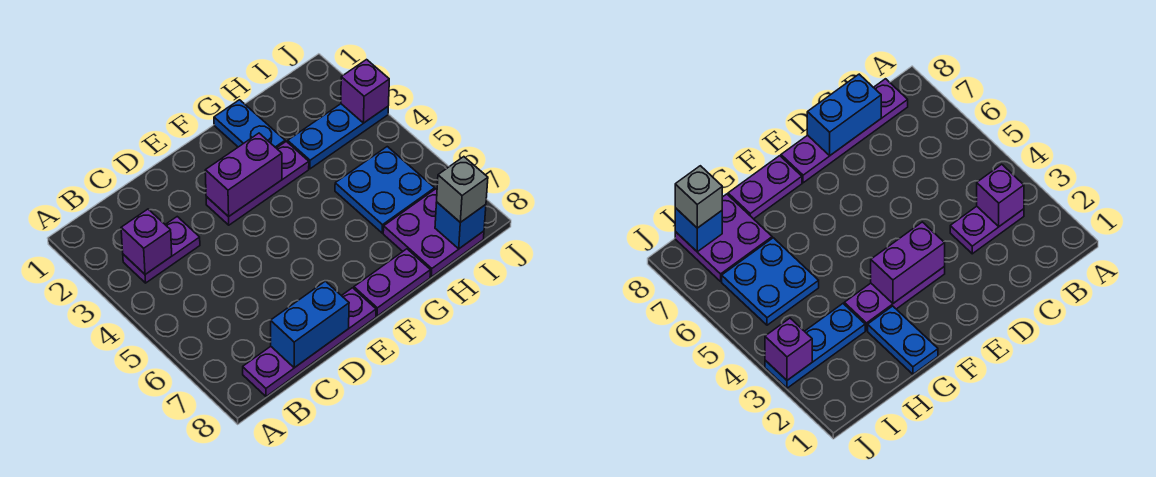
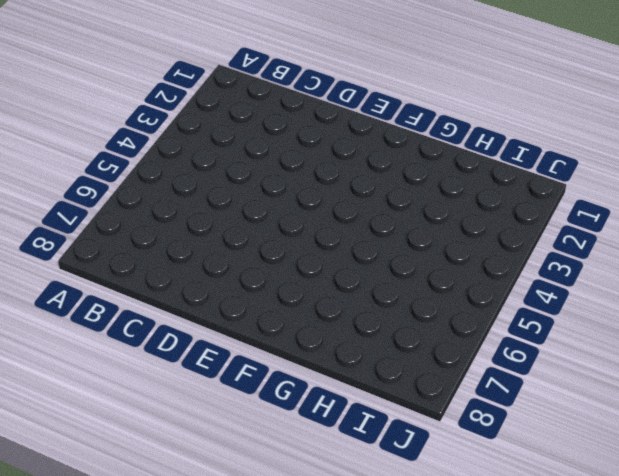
none -> purple plate B3:C3 level 1
none -> purple plate B8:E8 level 1
none -> purple plate E3:G3 level 1

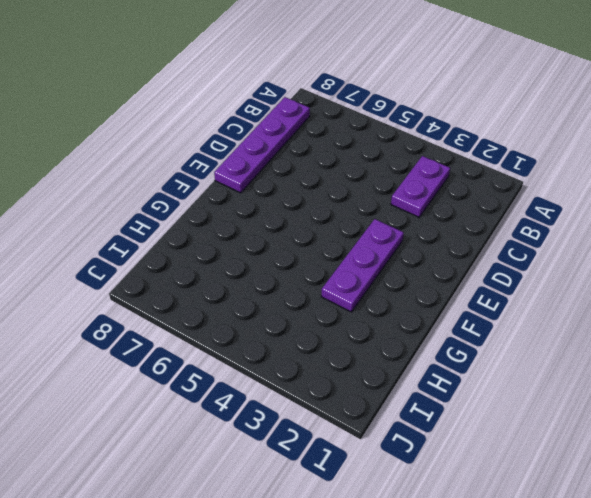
none -> purple plate F8:G8 level 1
none -> blue plate G1:G2 level 1
none -> blue plate H3:J3 level 1

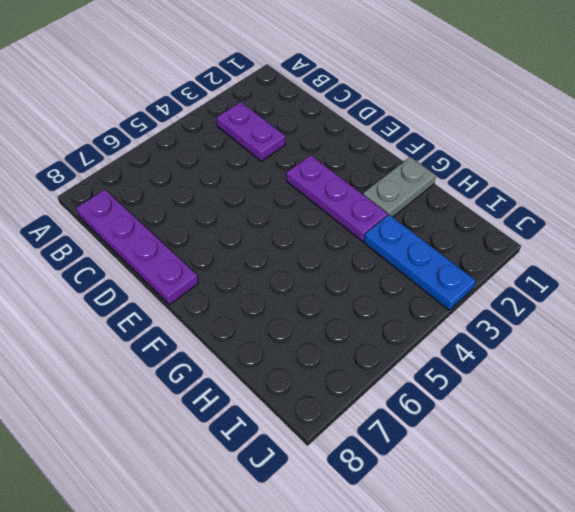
grey plate G1:G2 level 1 -> blue plate G1:G2 level 1
none -> purple plate F8:G8 level 1
none -> blue plate H5:I6 level 1
none -> purple plate H7:I8 level 1

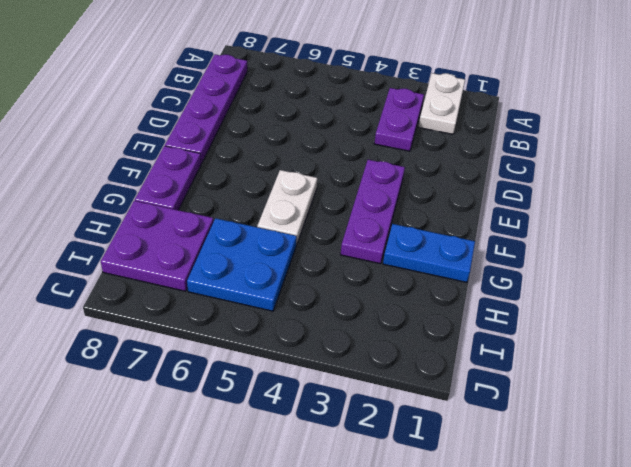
white plate A2:B2 level 1 -> none
white plate F5:G5 level 1 -> none
none -> blue plate H3:J3 level 1
none -> purple brick B3 level 2
none -> blue brick C8:D8 level 2

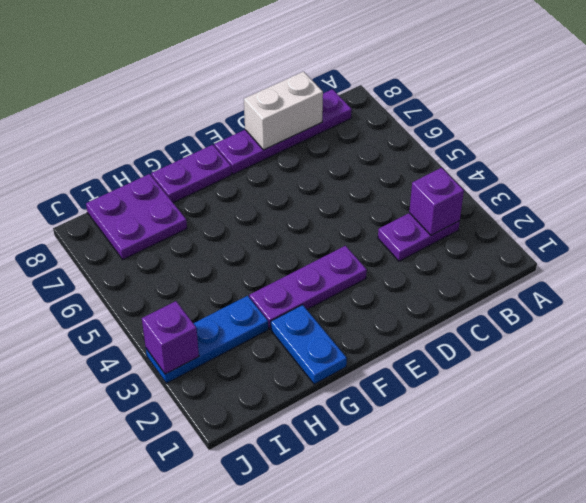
white brick C8:D8 level 2 -> blue brick C8:D8 level 2
none -> blue plate H5:I6 level 1
none -> purple brick E3:F3 level 2
none -> blue brick I8 level 2

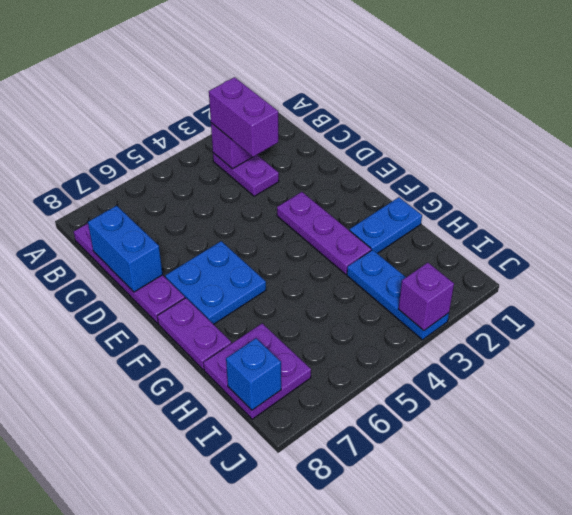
purple brick B3:C3 level 3 -> purple brick E3:F3 level 2
blue plate E6:F7 level 1 -> blue plate H5:I6 level 1
none -> grey brick I8 level 3

